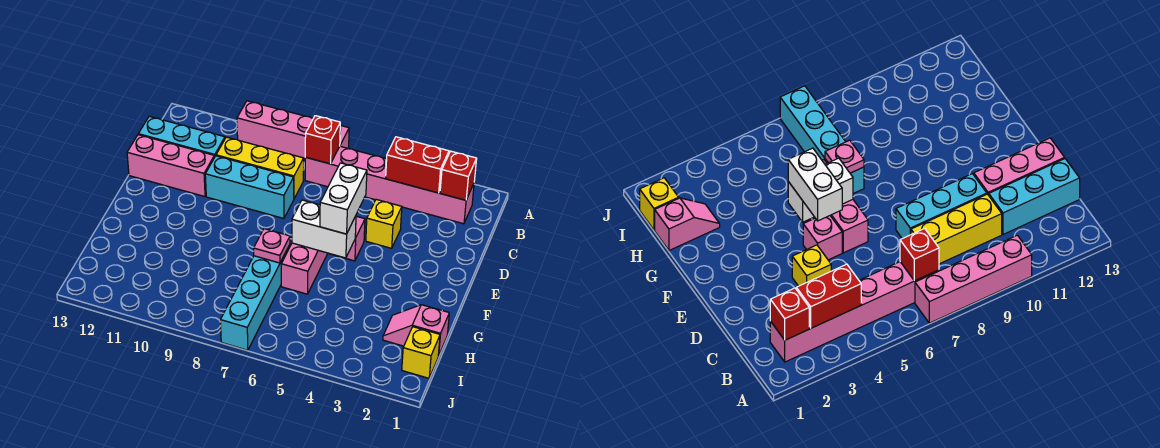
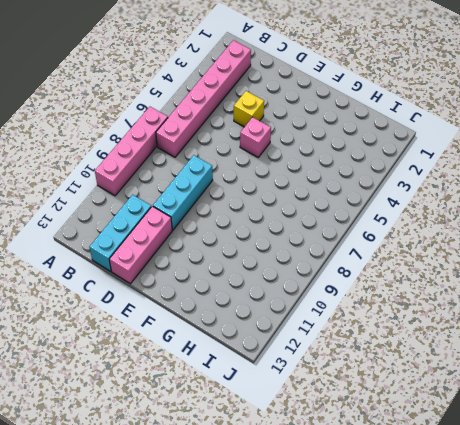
none -> yellow brick C8:C10 level 1
none -> pink brick E6:G6 level 1
none -> cyan brick G7:J7 level 1

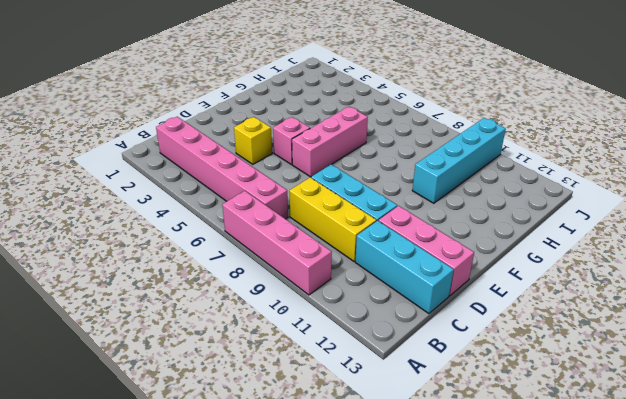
cyan brick G10:J10 level 1 -> cyan brick G7:J7 level 1
none -> pink slope H1:H2 level 1 top 1
none -> yellow brick I1 level 1
none -> red brick B2 level 2

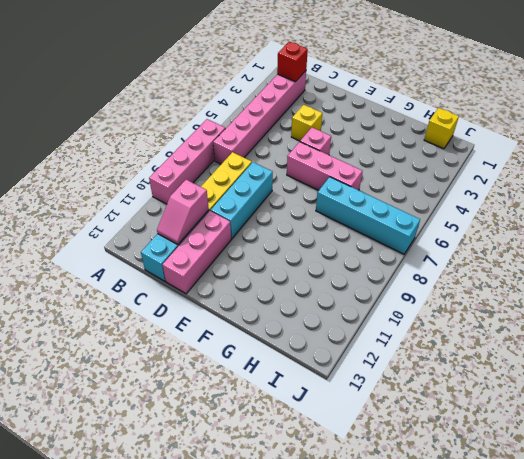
pink slope C11:C12 level 2 top 11 -> pink slope H1:H2 level 1 top 1
none -> red brick B3:B4 level 2
none -> red brick B7 level 2
none -> white brick F5:F6 level 2

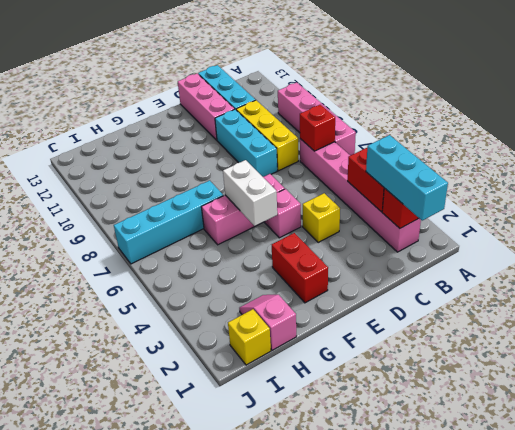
cyan brick B1:B3 level 3 -> none
red brick F2:F3 level 1 -> none
none -> pink plate G7 level 2
none -> white brick E5:F5 level 3

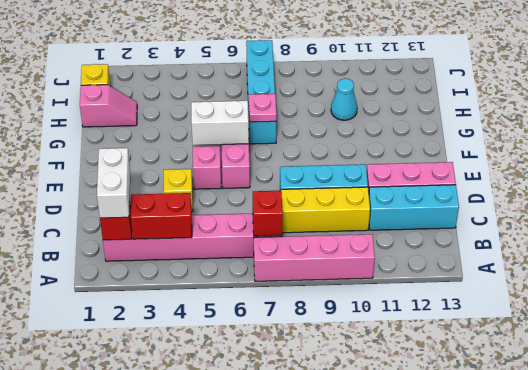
white brick B2:C2 level 3 -> white brick E5:F5 level 3
cyan cone H10 level 1 -> none

